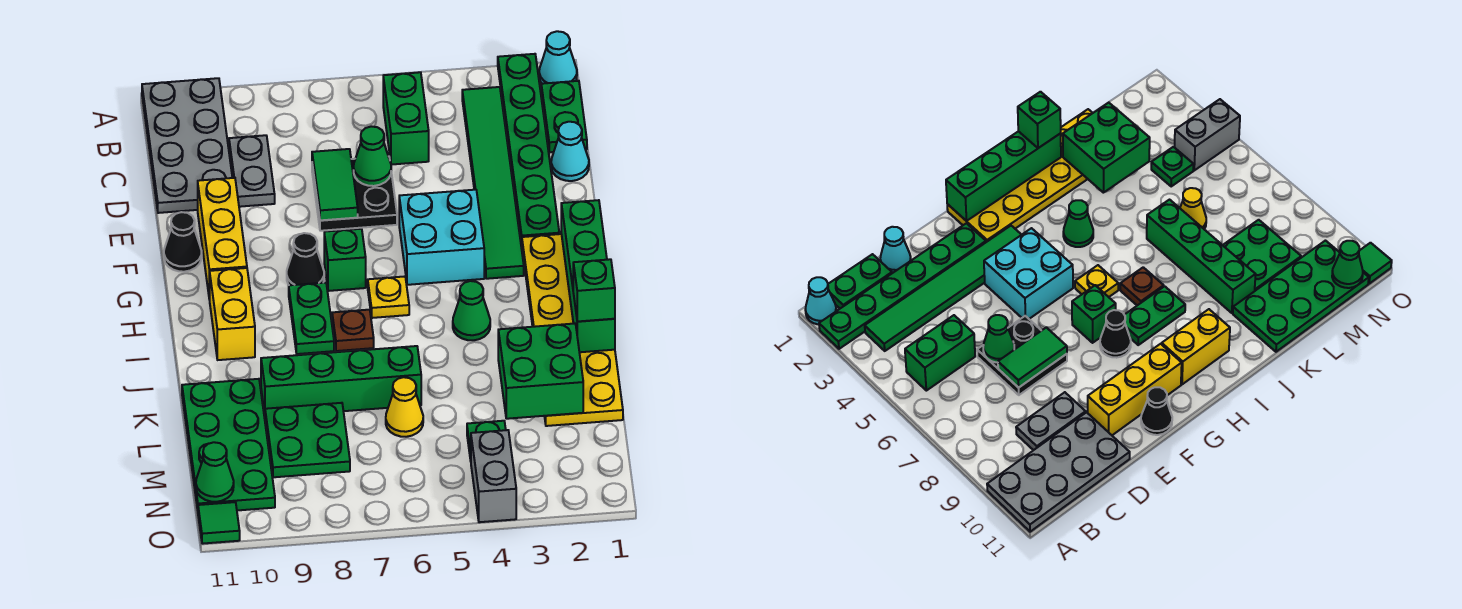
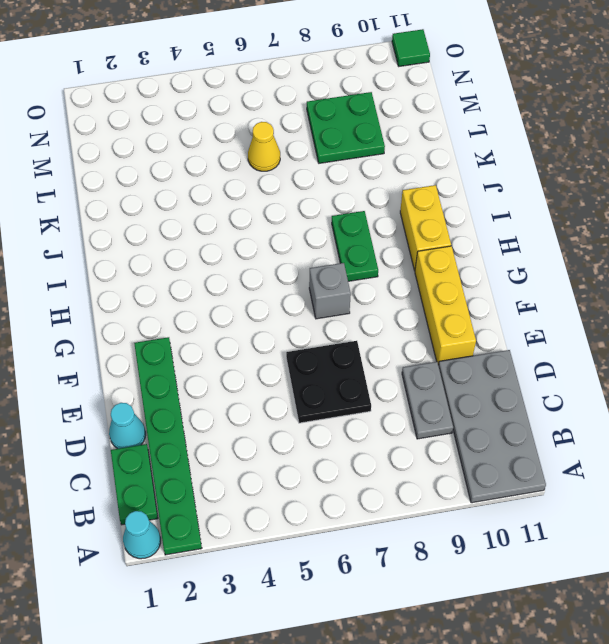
grey brick G7 level 1 -> green brick G7 level 1
none -> green tile B3:G3 level 1
none -> green brick B5:C5 level 1
none -> cyan brick F4:G5 level 1
none -> black cone F11 level 1

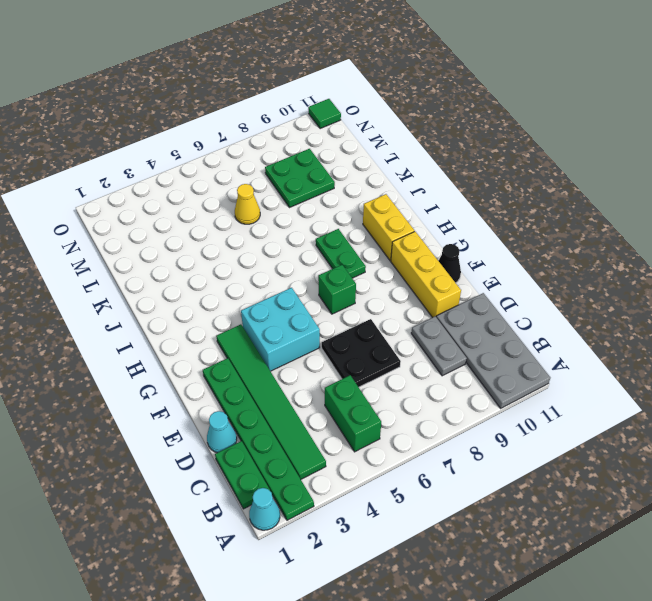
none -> yellow plate G1:L2 level 1
none -> black cone G8 level 1
none -> yellow plate H6 level 1
none -> green cone I4 level 1

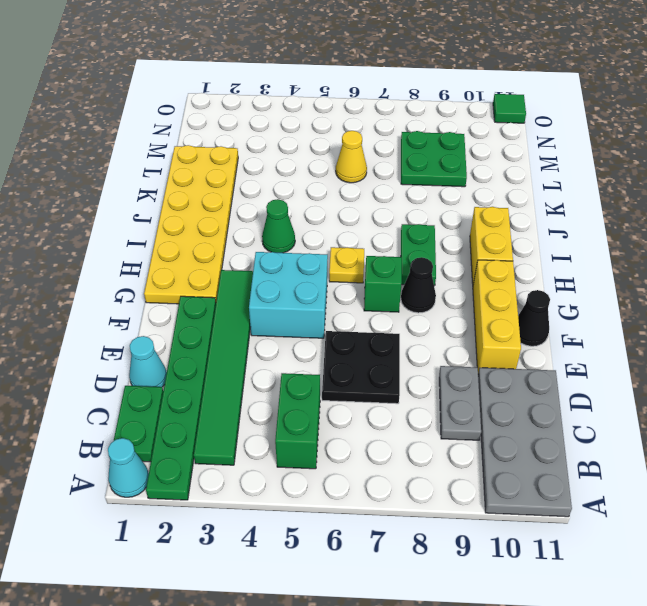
none -> brown plate I7 level 1
none -> green brick K6:K9 level 1
none -> green plate K10:N11 level 1
none -> green plate M4 level 1

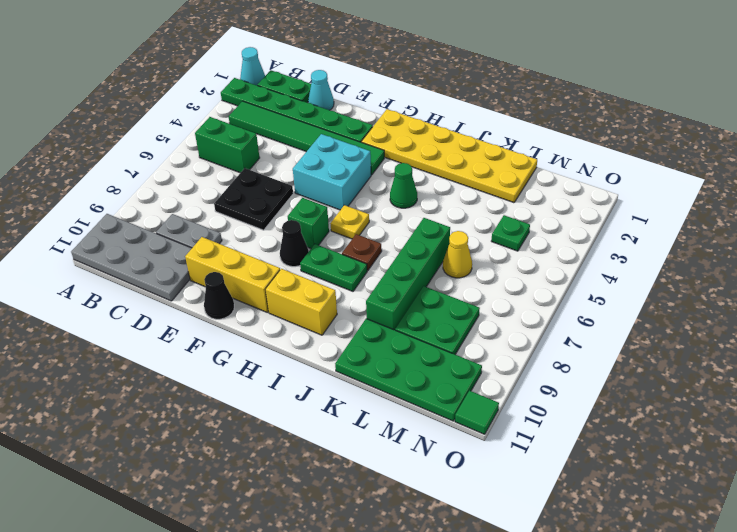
none -> grey brick N4:O4 level 1
none -> green cone D6 level 2
none -> green tile D7:E7 level 2
none -> green brick G1:J1 level 2

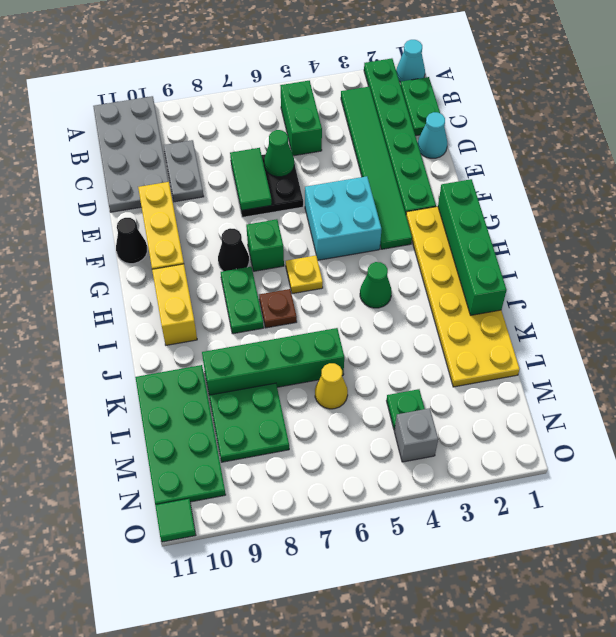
grey brick N4 level 1 -> grey brick N4:O4 level 1
none -> green brick K2:L3 level 2
none -> green cone N11 level 2
none -> green brick J1 level 3

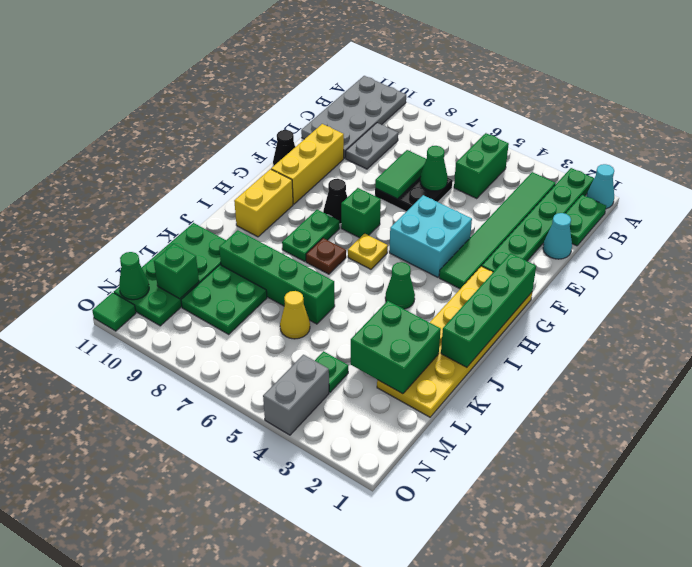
green brick M10 level 2 -> green brick J1 level 3

